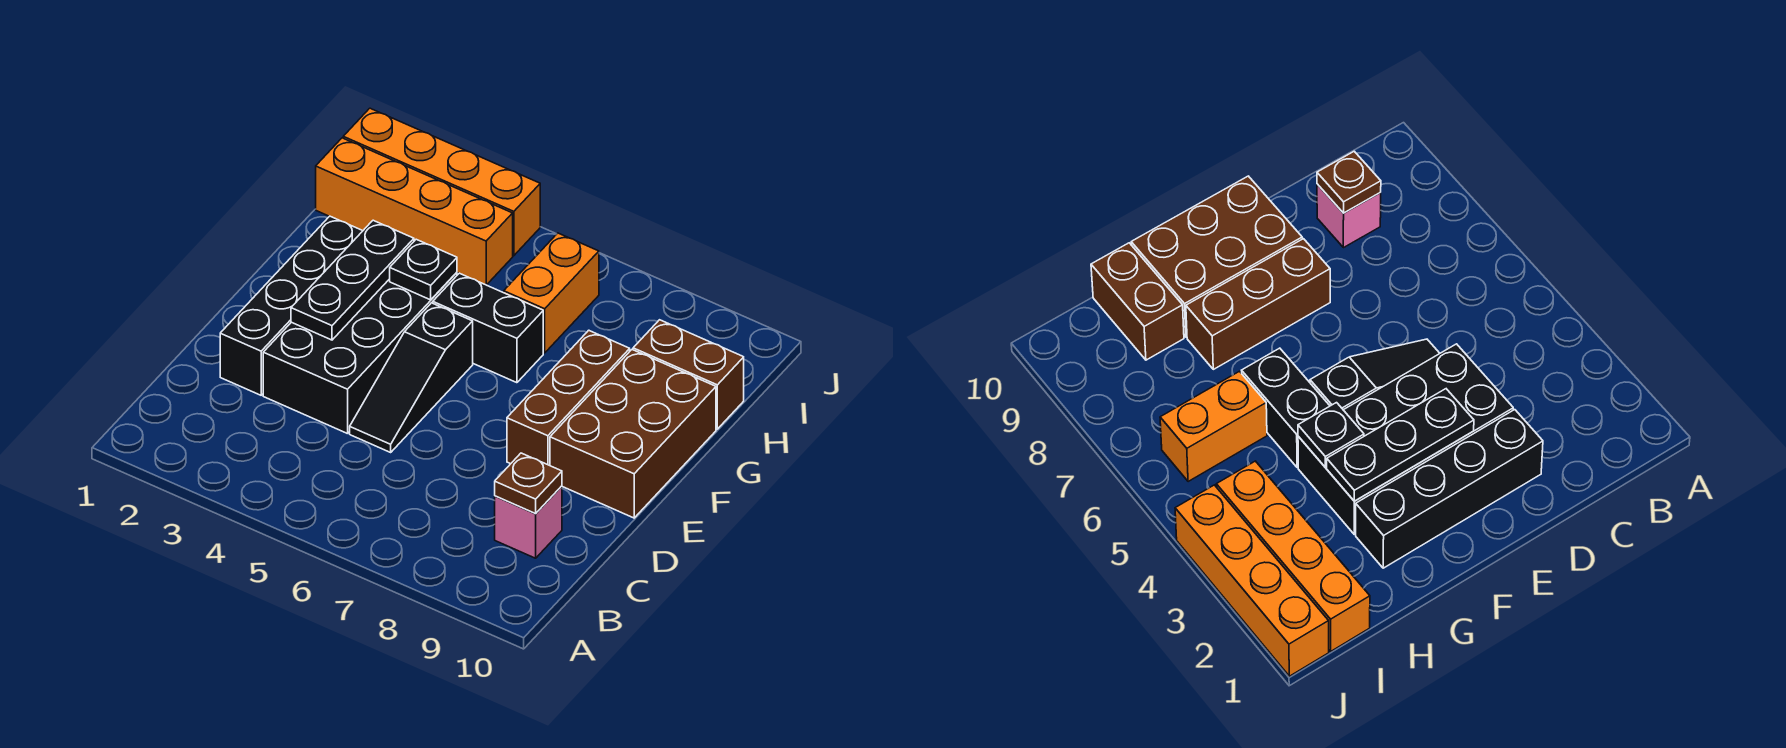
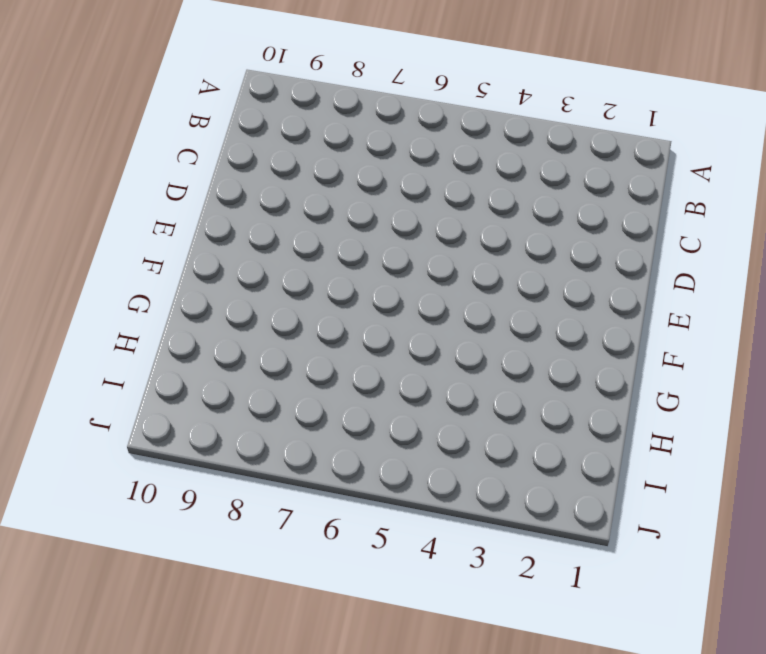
none -> pink brick C9 level 1
none -> black brick D2:G2 level 1
none -> black brick D3:G4 level 1

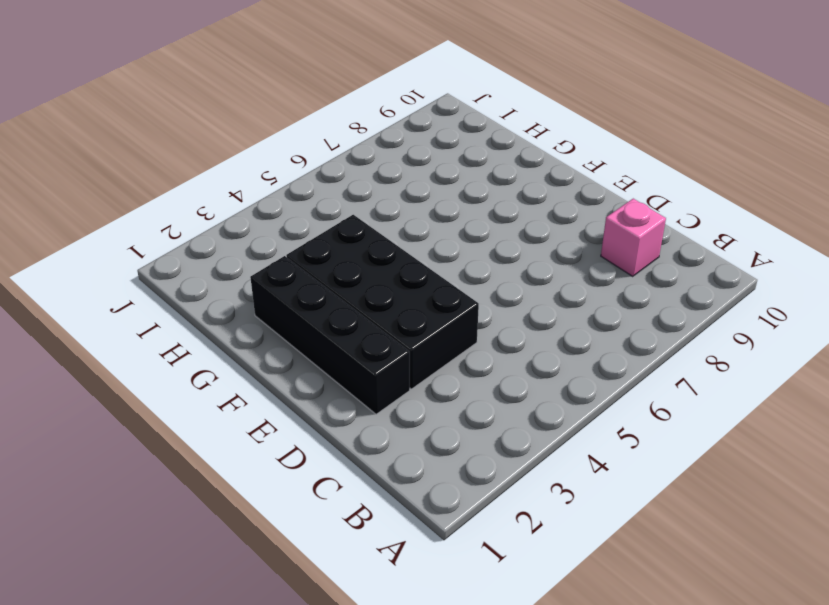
none -> black slope D5:F5 level 1 top F
none -> brown brick E8:G8 level 1
none -> brown brick E9:G10 level 1

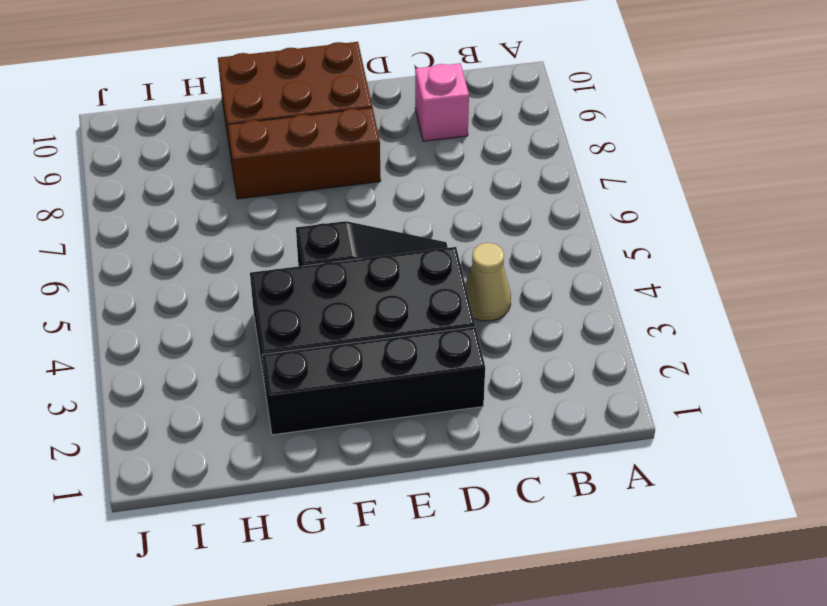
tan cone C4 level 1 -> none
none -> black brick G5:G6 level 1
none -> orange brick H6:I6 level 1
none -> brown brick H9:H10 level 1

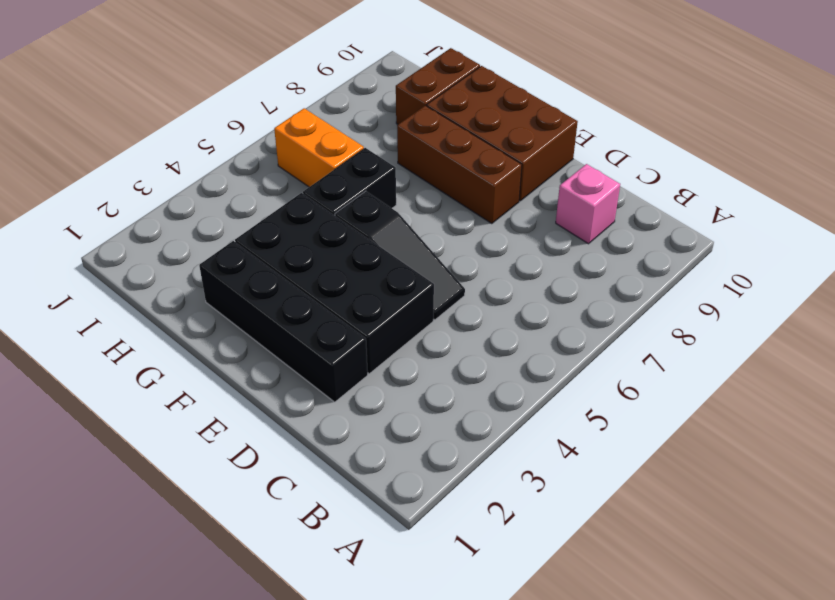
none -> orange brick I1:I4 level 1
none -> orange brick J1:J4 level 1
none -> brown plate C9 level 2

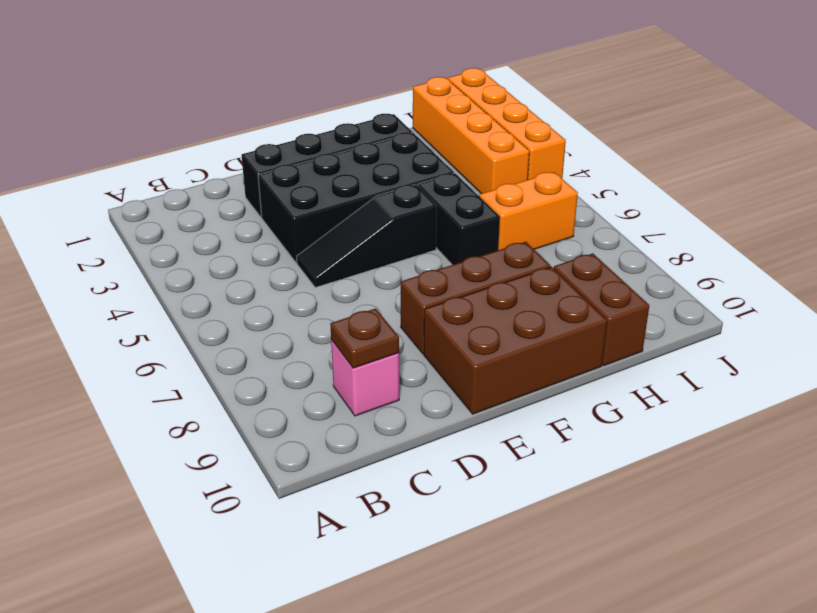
none -> black plate E3:G3 level 2
none -> black plate G4 level 2

